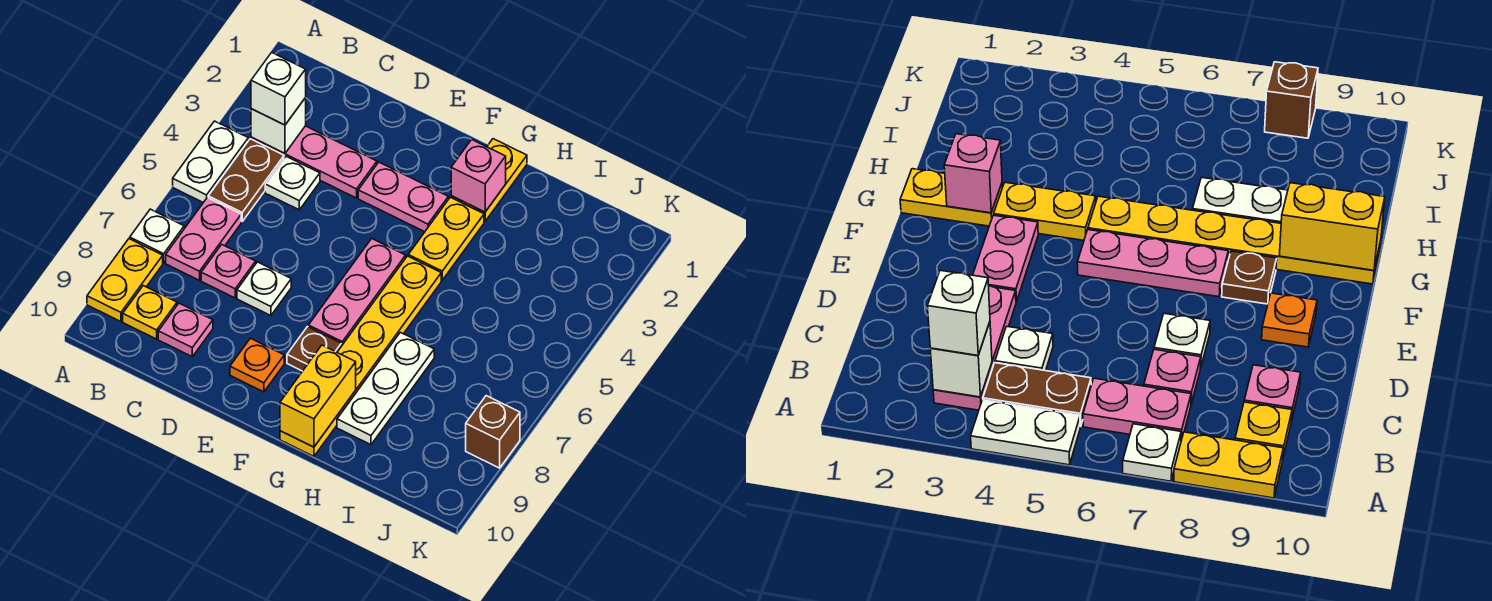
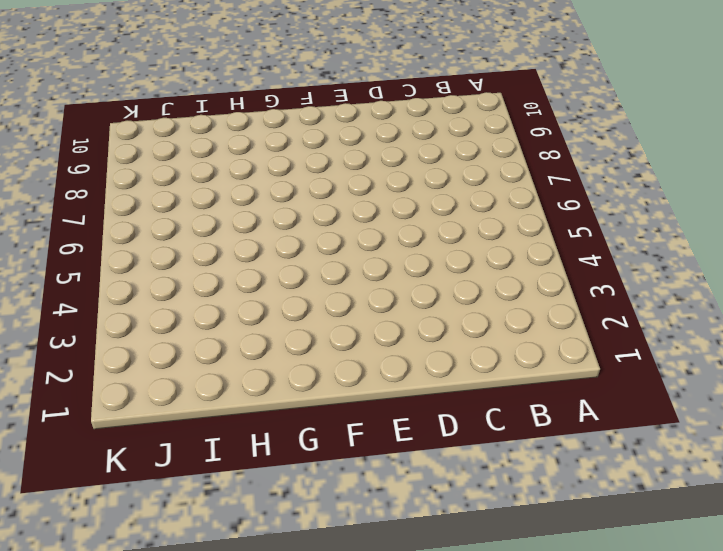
none -> white plate A4:A5 level 1
none -> white plate A7 level 1
none -> yellow plate A8:A9 level 1

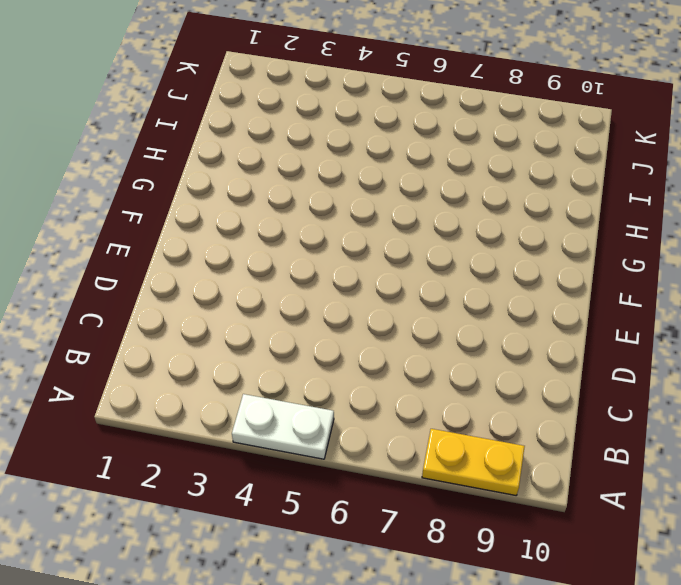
none -> white plate A7 level 1
none -> pink plate B3:D3 level 1
none -> brown plate B4:B5 level 1

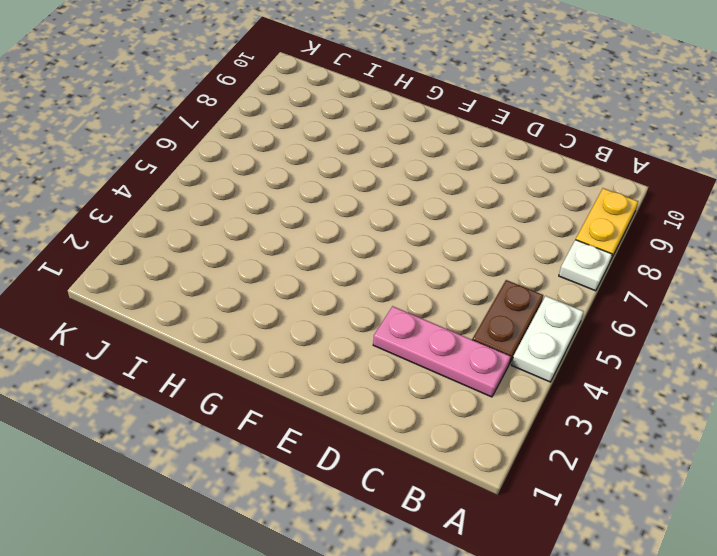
none -> pink plate B6:B7 level 1
none -> yellow plate B9 level 1
none -> white plate C4 level 1

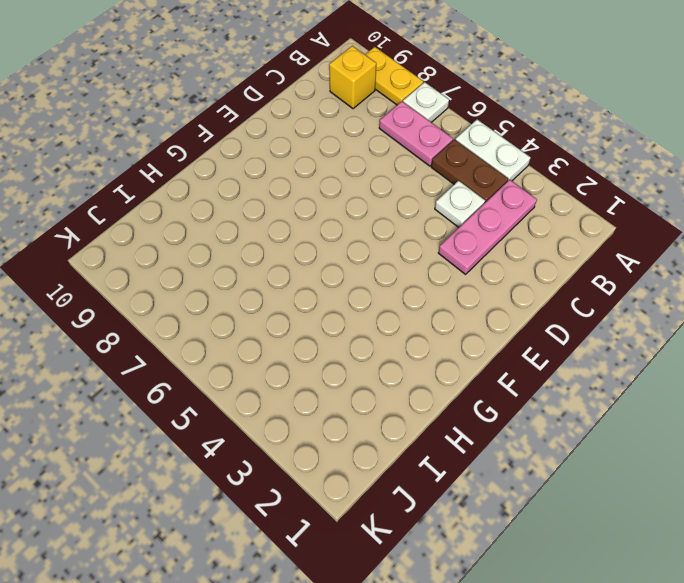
yellow brick B9 level 1 -> yellow plate B9 level 1
none -> pink plate C7 level 1
none -> pink plate C9 level 1
none -> white plate D7 level 1

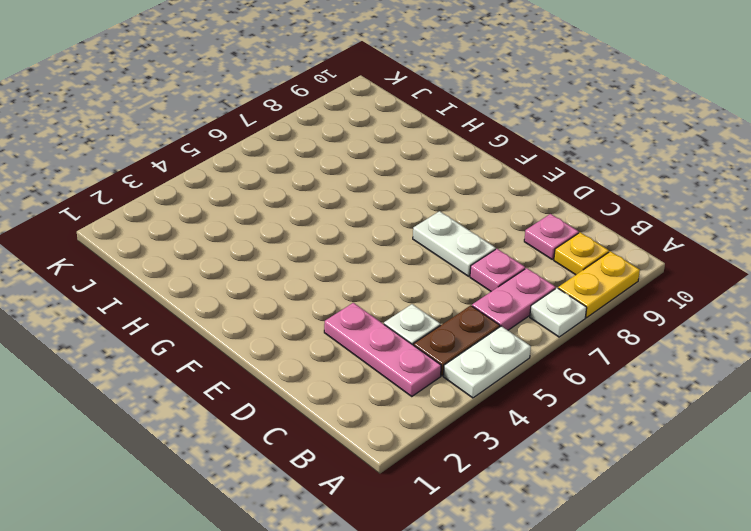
white plate D7:E7 level 1 -> white plate D7 level 1
none -> pink plate E3:F3 level 1
none -> orange plate E9 level 1
none -> pink plate F5:F7 level 1

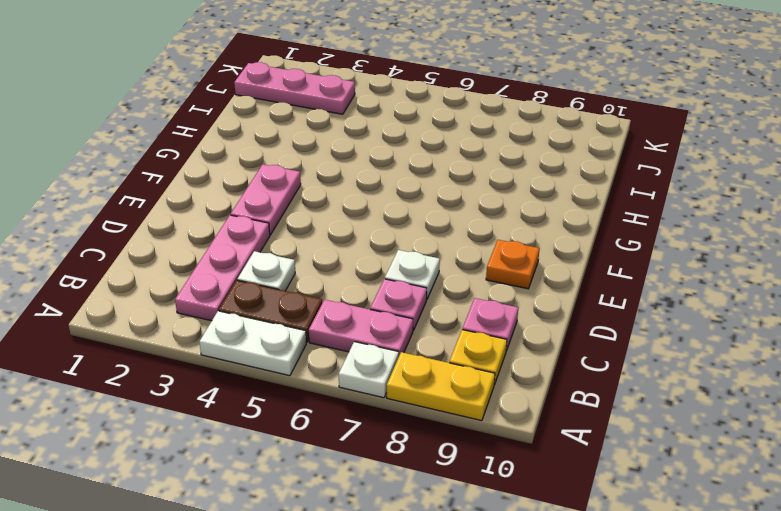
pink plate J1:J3 level 1 -> pink plate F5:F7 level 1
none -> brown plate F8 level 1
none -> yellow plate G1:G2 level 1
none -> yellow plate G3:G4 level 1

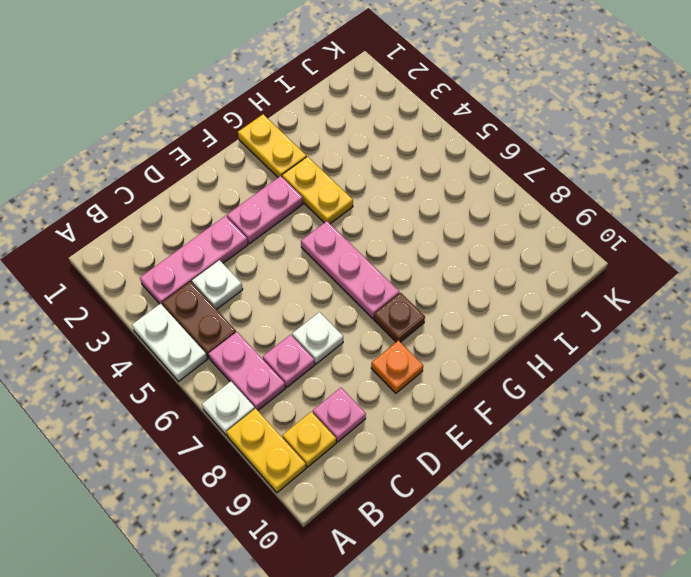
none -> yellow plate G5:G10 level 1
none -> white plate H7:H9 level 1
none -> brown brick K8 level 1

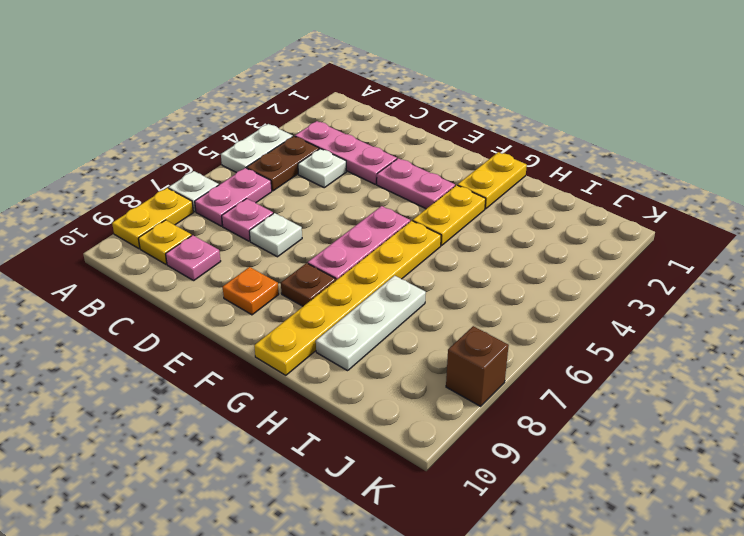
none -> white brick B3 level 2
none -> pink brick G2 level 2
none -> yellow brick G9:G10 level 2

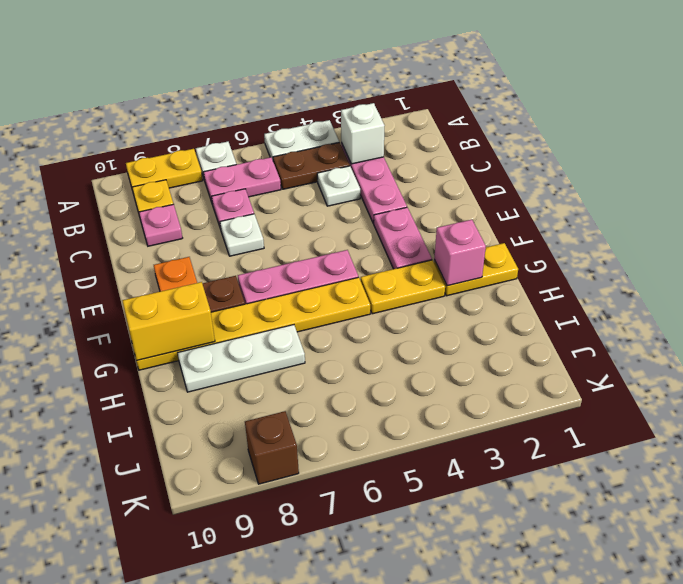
none -> white brick B3 level 3

